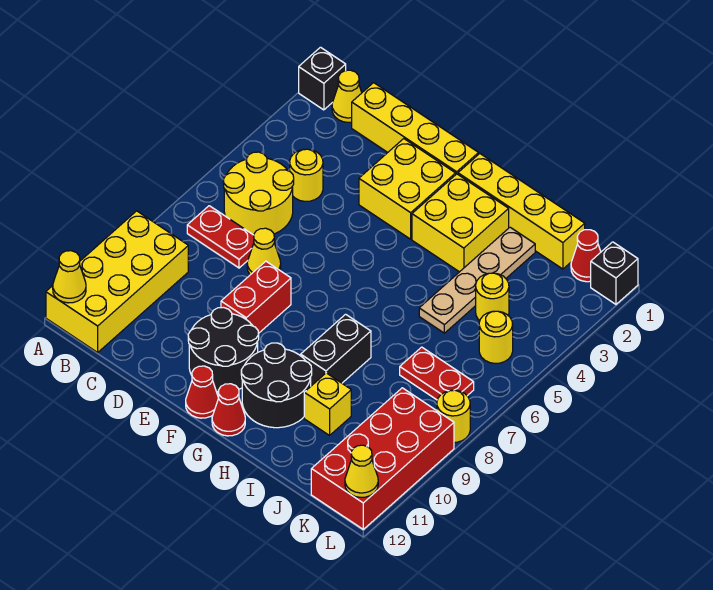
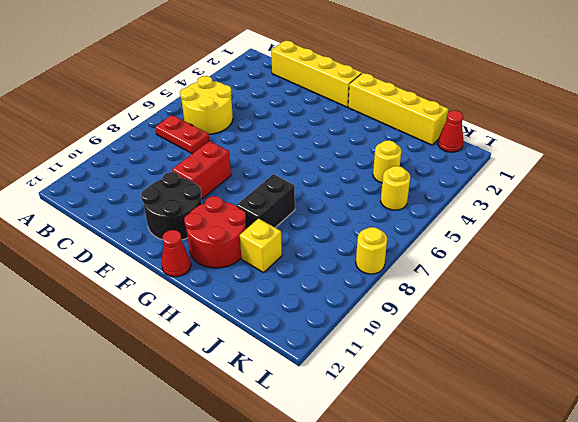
red round brick G10:H11 level 1 -> black round brick G10:H11 level 1
none -> black brick A1 level 1
none -> yellow brick A9:B12 level 1
none -> yellow cone B1 level 1

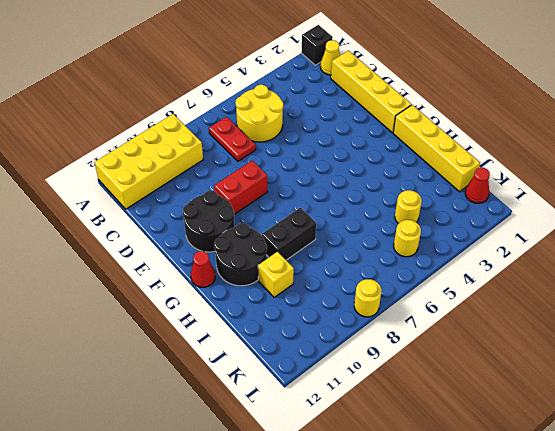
none -> yellow round brick C4 level 1
none -> yellow cone D7 level 1
none -> yellow brick E2:F3 level 1

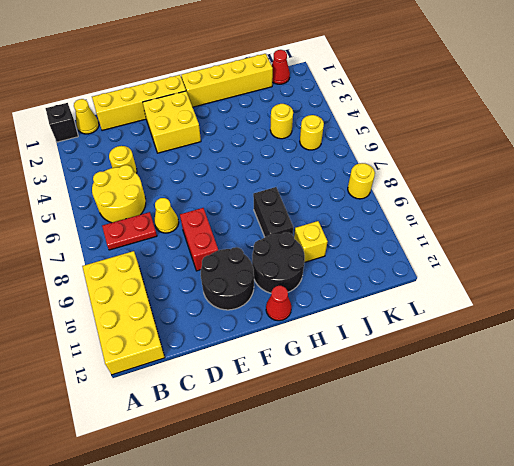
none -> red cone F12 level 1
none -> yellow brick G2:H3 level 1
none -> tan plate I2:I5 level 1

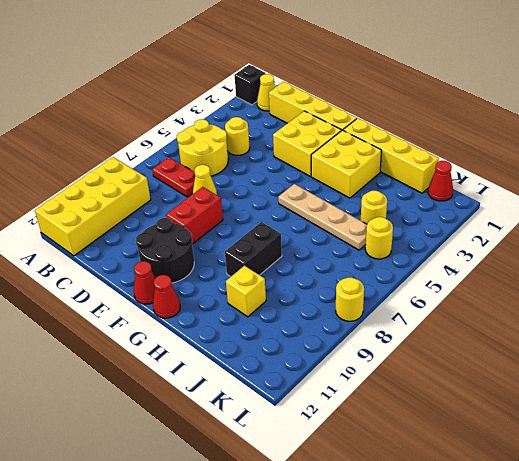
tan plate G5:J5 level 1 -> tan plate I2:I5 level 1
none -> black round brick G10:H11 level 1
none -> red plate J7:K7 level 1
none -> red brick K9:L12 level 1

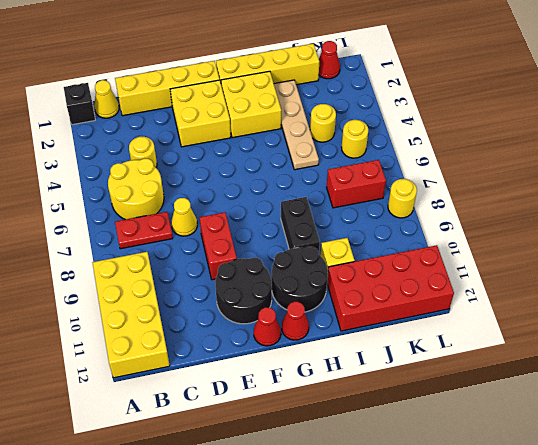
red brick I11:L12 level 1 -> red brick K9:L12 level 1
red brick J7:K7 level 1 -> red plate J7:K7 level 1
none -> black brick L1 level 1
none -> yellow cone A12 level 2
none -> yellow cone L12 level 2

